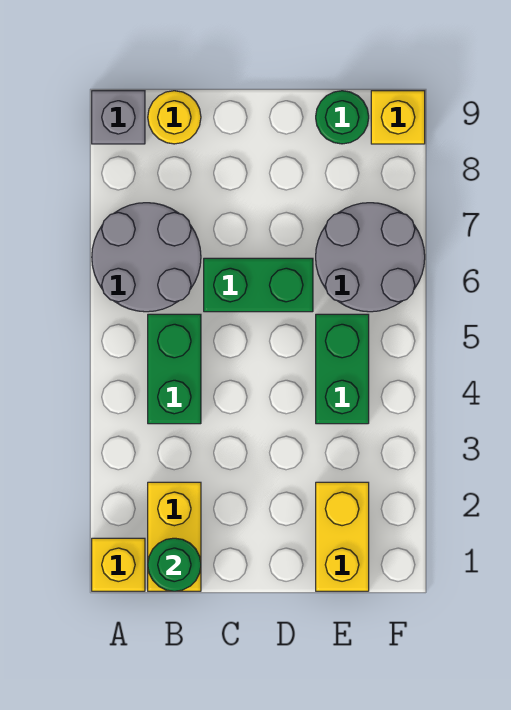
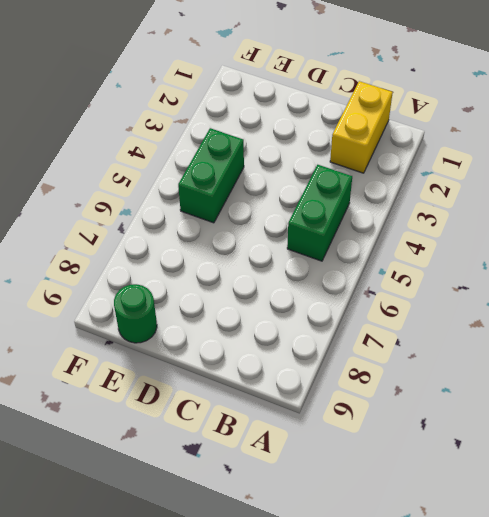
none -> yellow brick A1 level 1
none -> grey round brick A6:B7 level 1
none -> grey brick A9 level 1

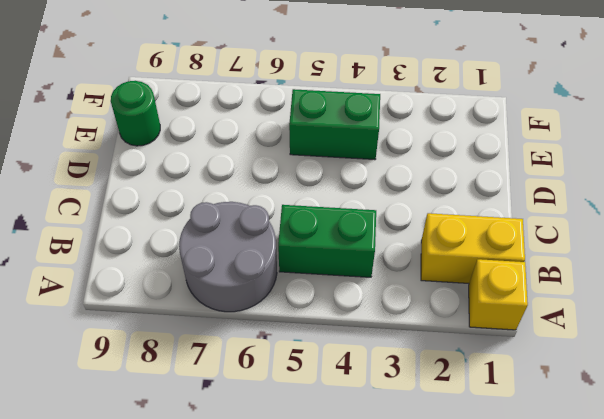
none -> grey brick A9 level 1
none -> yellow round brick B9 level 1
none -> green brick C6:D6 level 1

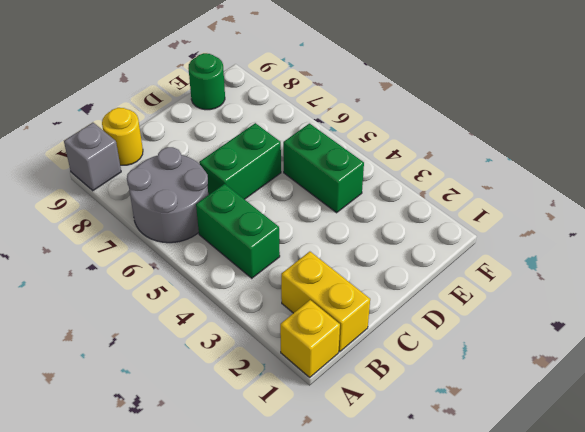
none -> yellow brick E1:E2 level 1
none -> grey round brick E6:F7 level 1
none -> yellow brick F9 level 1

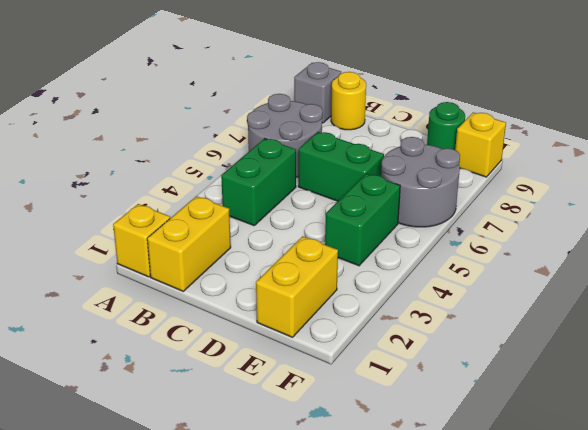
none -> green round brick B1 level 2

